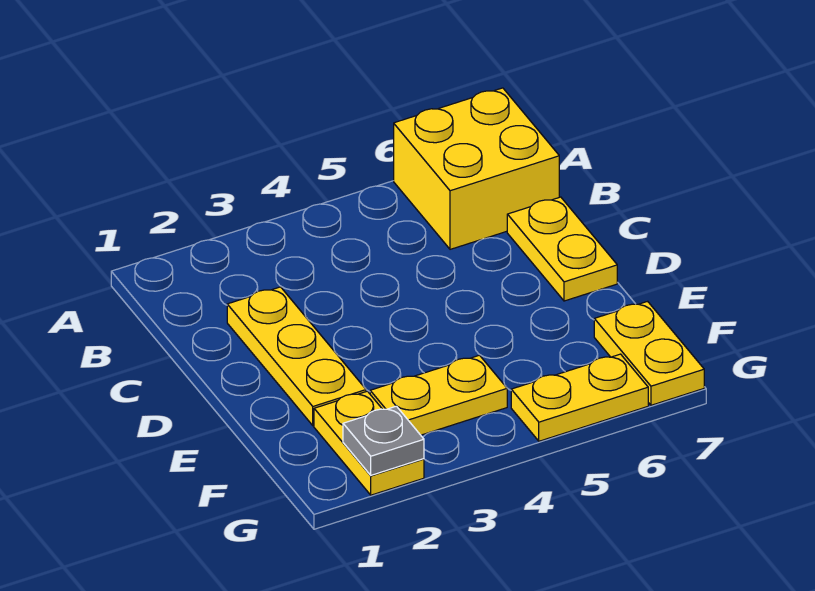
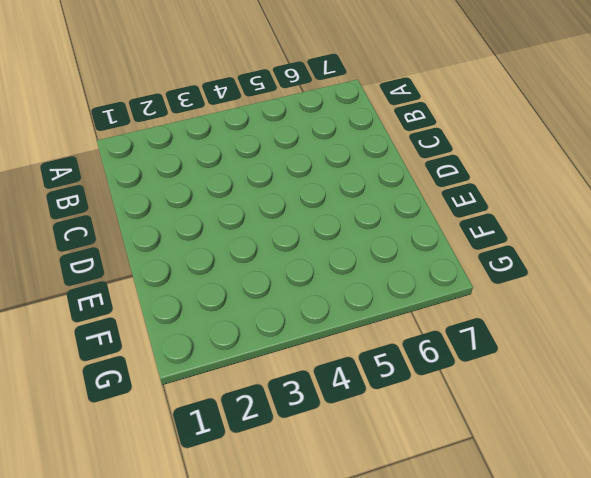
none -> yellow brick A6:B7 level 1
none -> yellow plate C2:E2 level 1

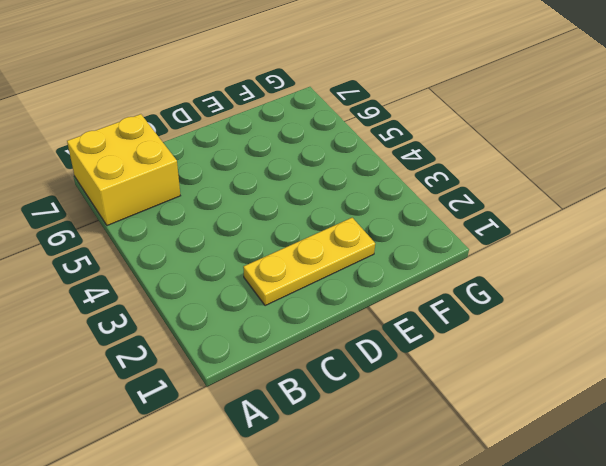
none -> yellow plate C7:D7 level 1
none -> yellow plate F2:G2 level 1

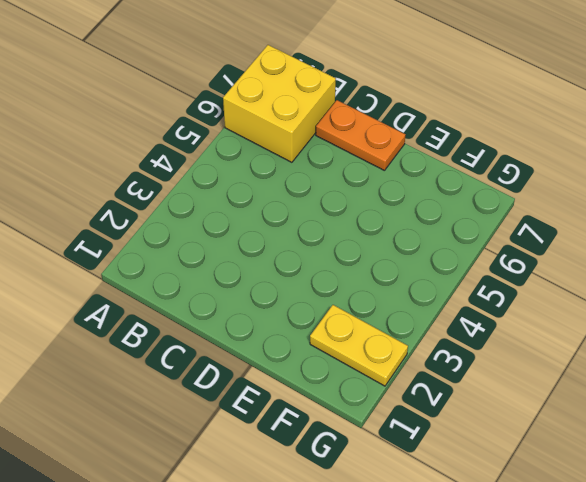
orange plate C7:D7 level 1 -> yellow plate C7:D7 level 1
none -> yellow plate C2:E2 level 1
none -> yellow plate F3:F4 level 1

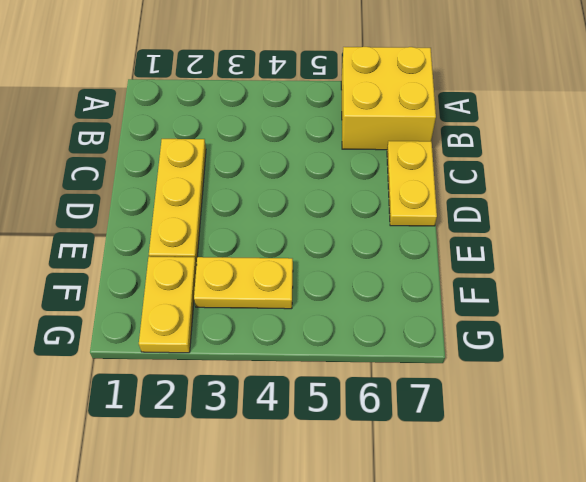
none -> yellow plate F7:G7 level 1
none -> yellow plate G5:G6 level 1

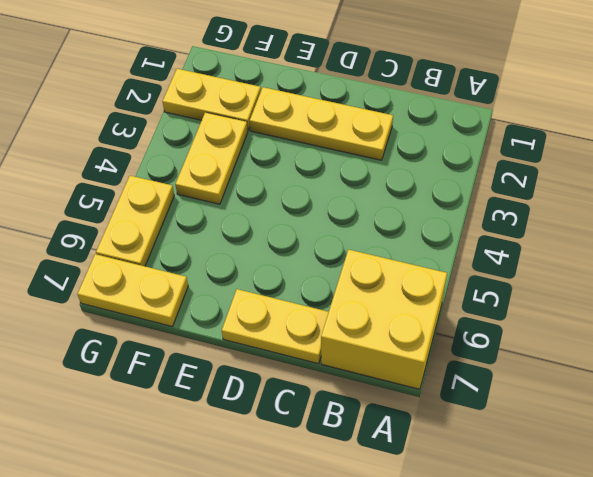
none -> grey plate G2 level 2

